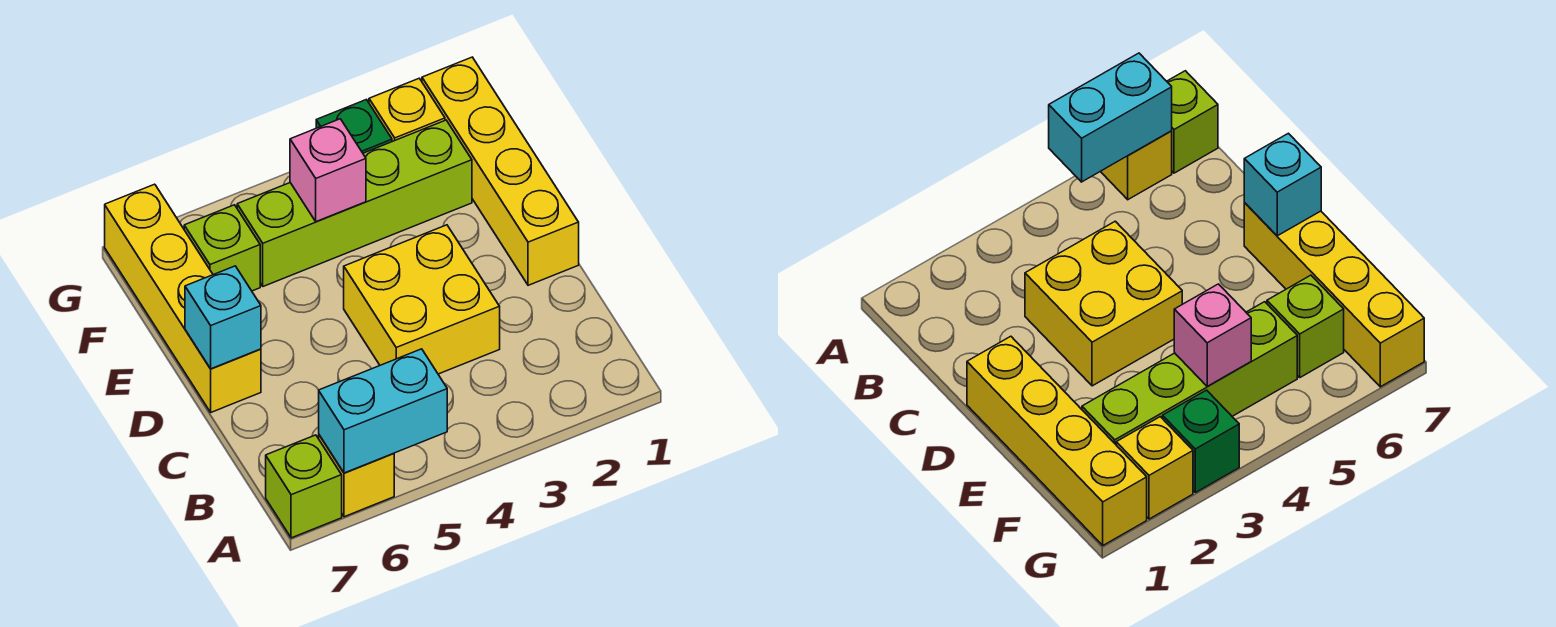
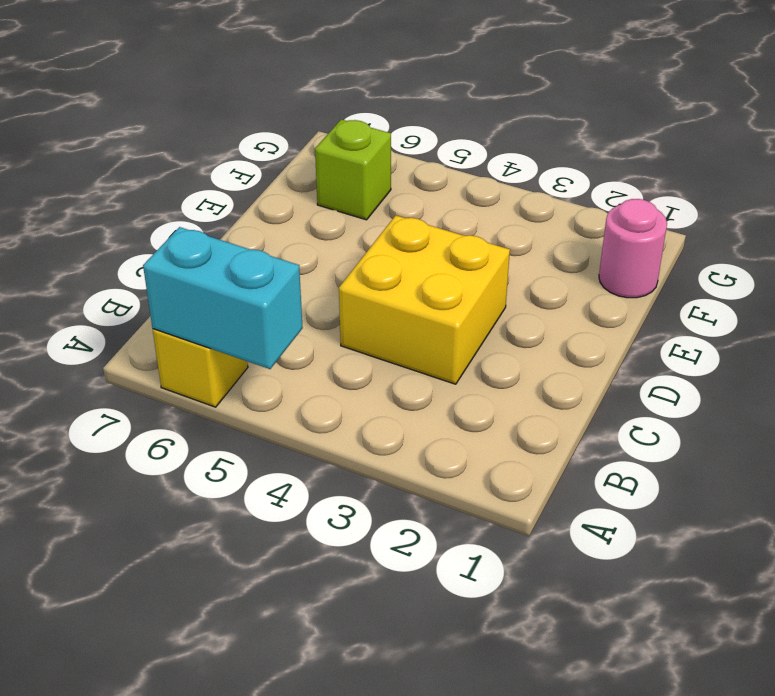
pink round brick F1 level 1 -> yellow brick D1:G1 level 1
none -> lime brick A7 level 1
none -> yellow brick D7:G7 level 1
none -> lime brick F2:F5 level 1

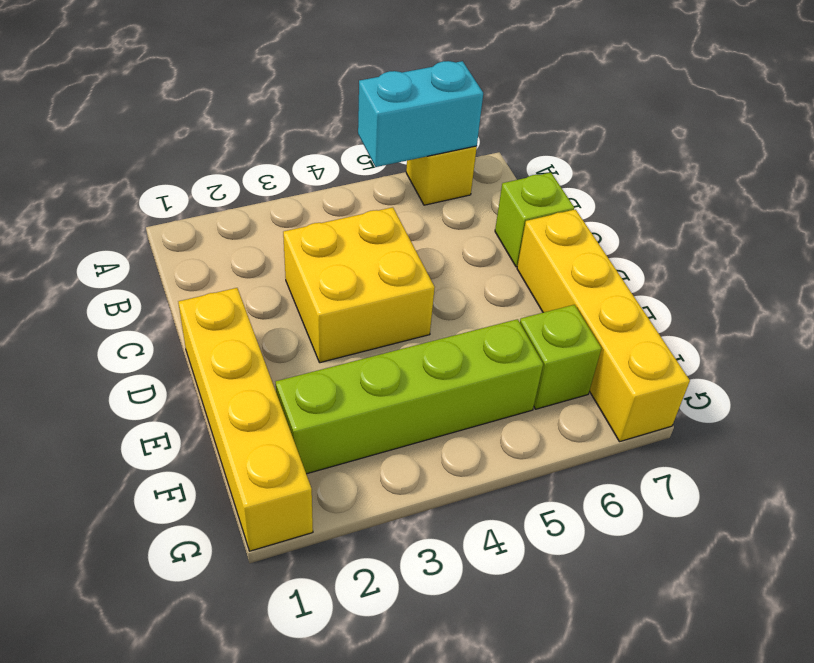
lime brick C7 level 1 -> lime brick A7 level 1
none -> yellow brick G2 level 1
none -> green brick G3 level 1
none -> cyan brick D7 level 2

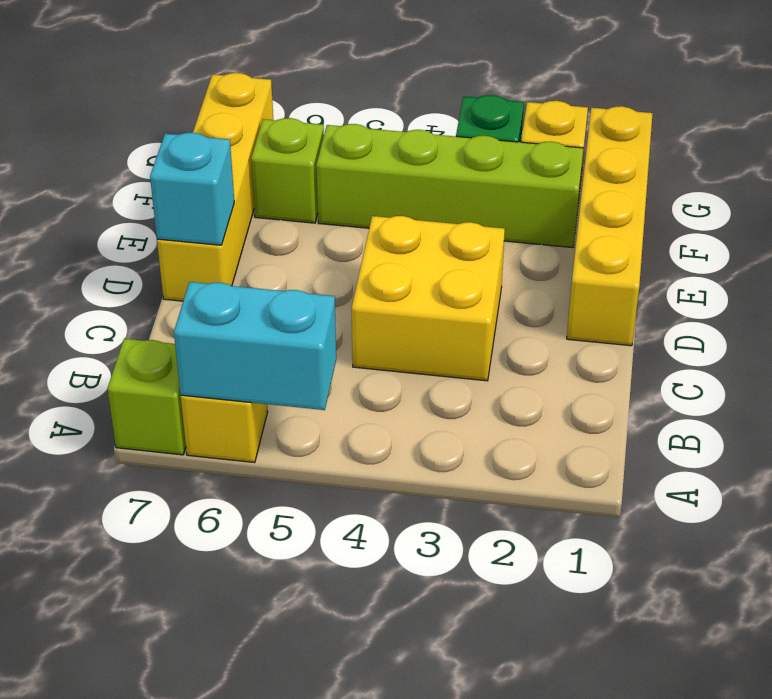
none -> pink brick F4 level 2

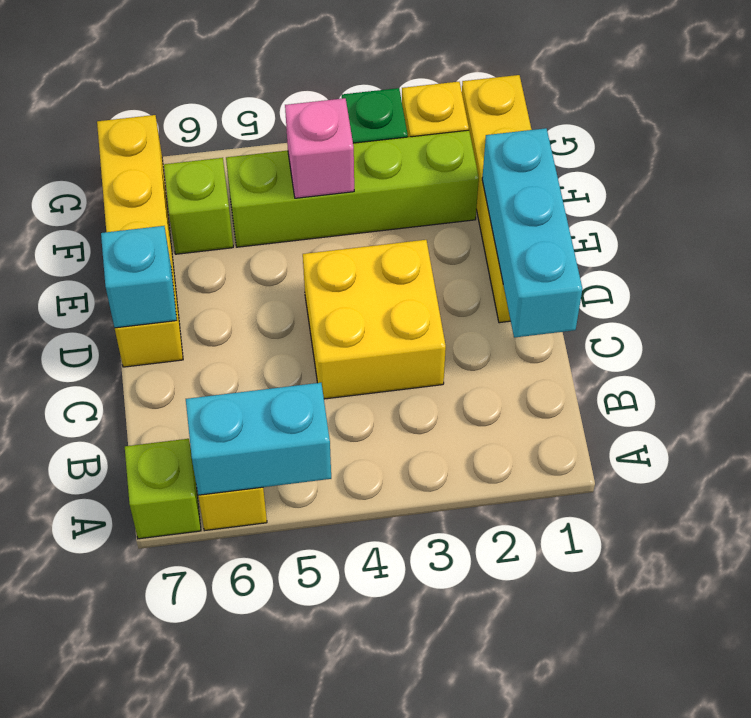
cyan brick C1:E1 level 2 -> none

